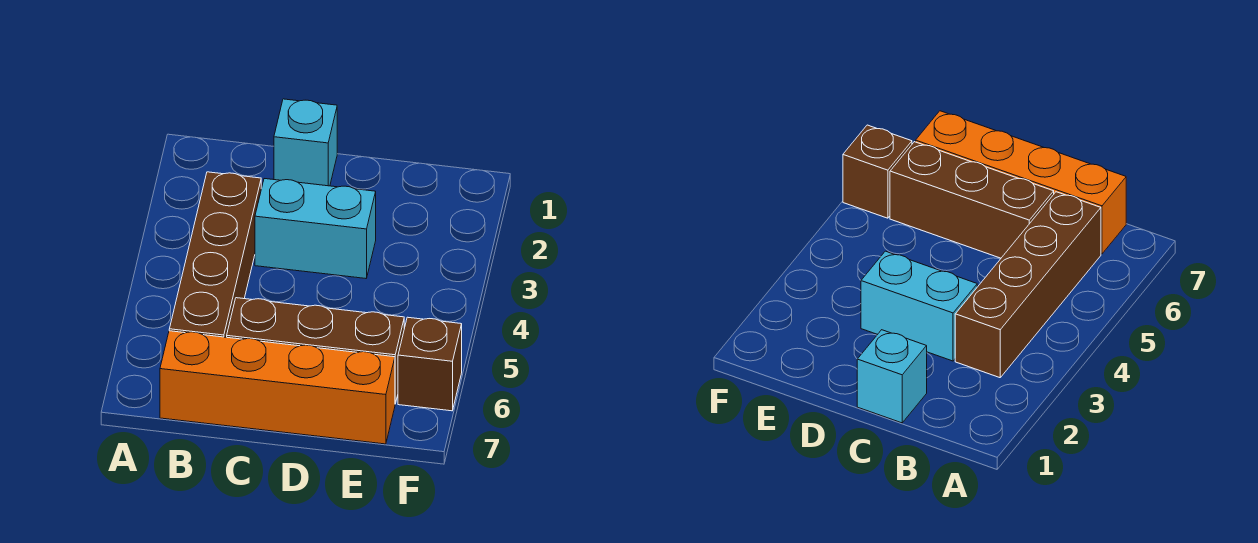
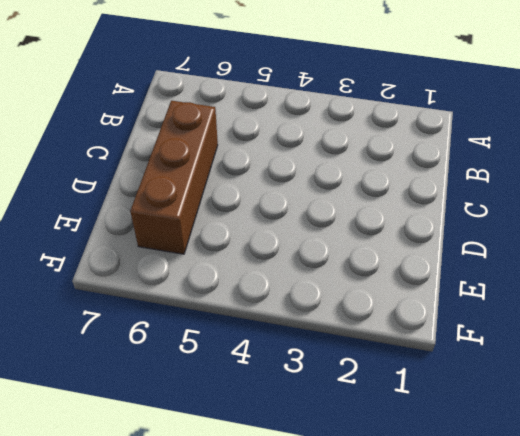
none -> brown brick B3:B6 level 1
none -> orange brick B7:E7 level 1

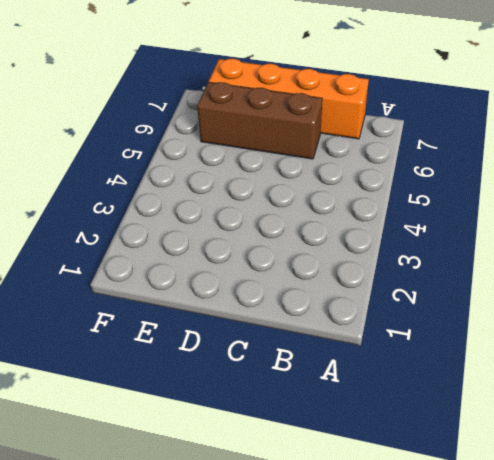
none -> brown brick B3:B6 level 1
none -> cyan brick C1 level 1

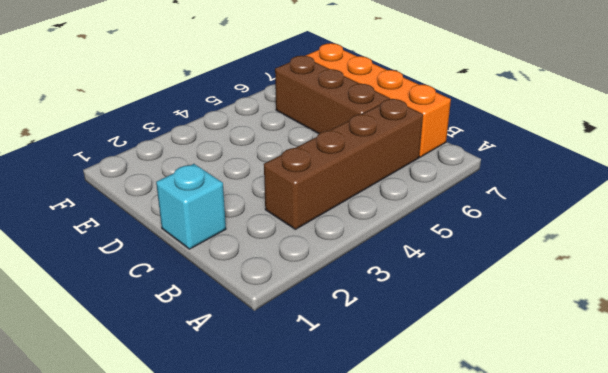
none -> cyan brick C3:D3 level 1
none -> brown brick F6 level 1

